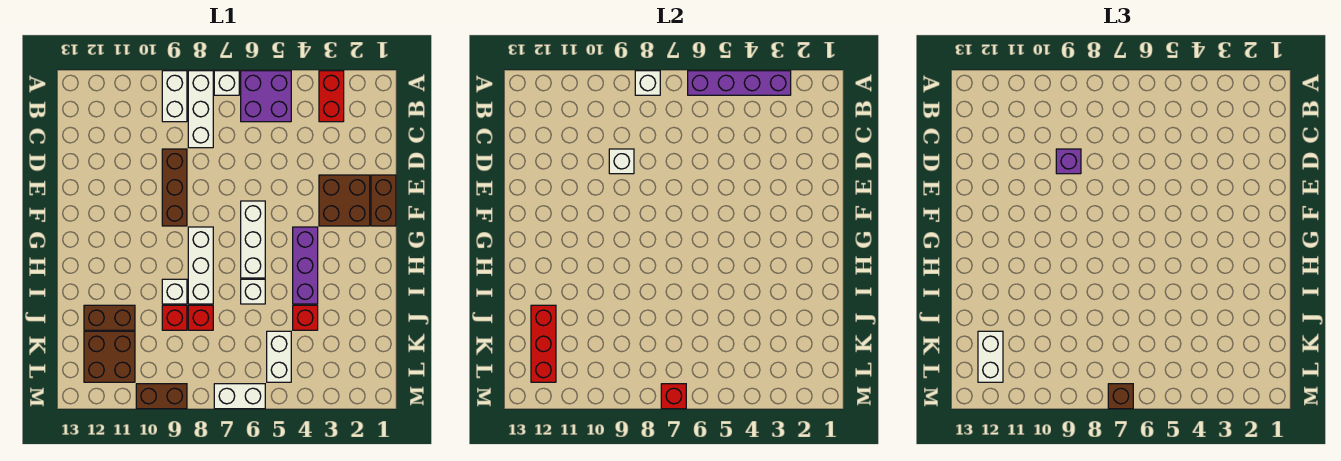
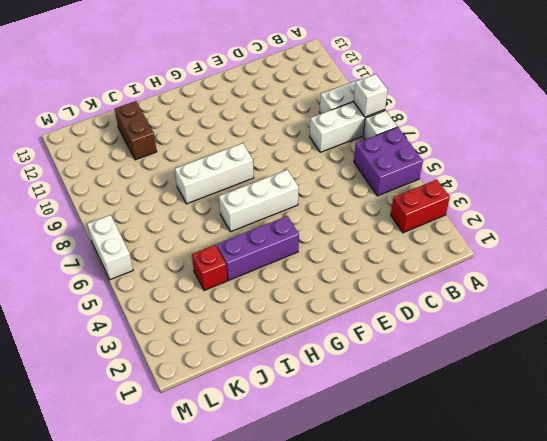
none -> brown brick D9:F9 level 1
none -> brown brick E1:F1 level 1
none -> brown brick E2:F3 level 1

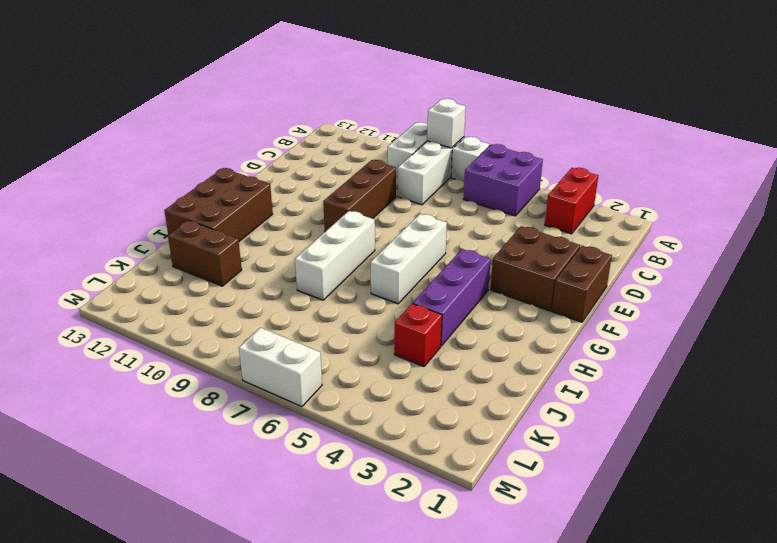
brown brick G12:I13 level 1 -> none
none -> white brick I6 level 1
none -> white brick I9 level 1
none -> red brick J8 level 1

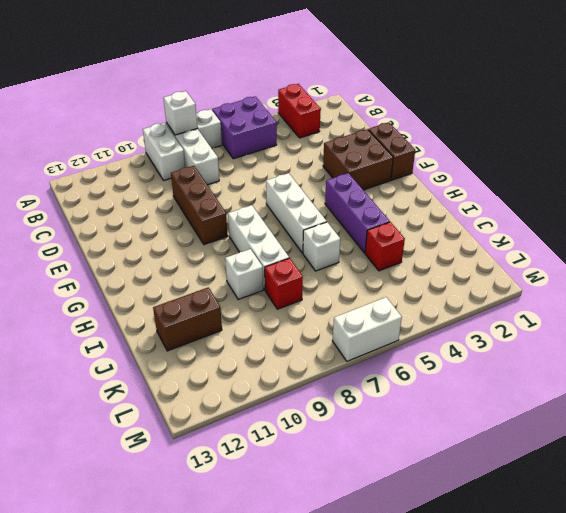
none -> red brick J9 level 1
none -> white brick K5:L5 level 1
none -> brown brick K11:L12 level 1

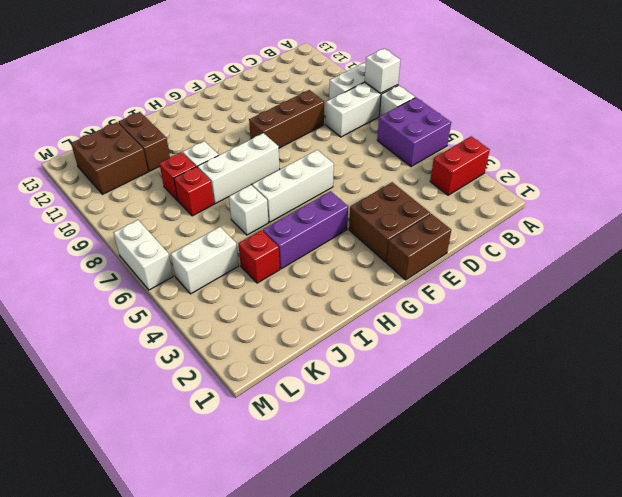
none -> brown brick M9:M10 level 1
none -> purple brick A3:A6 level 2
none -> white brick D9 level 2

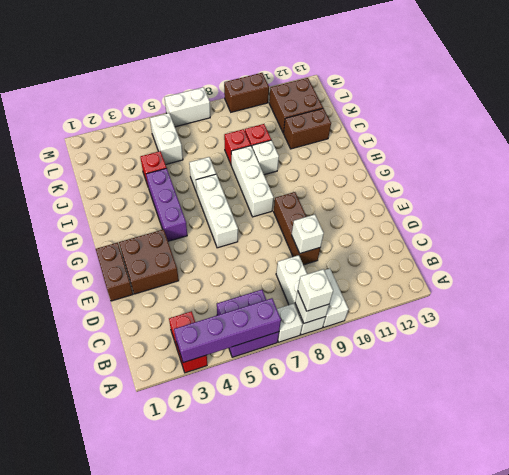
white brick A8 level 3 -> none
none -> red brick J12:L12 level 2
none -> red brick M7 level 2
none -> purple brick D9 level 3

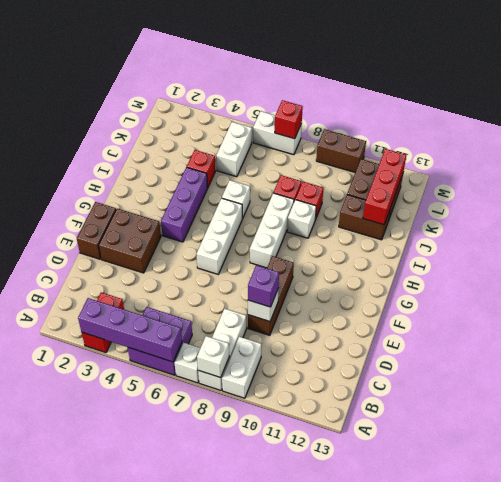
none -> white brick K12:L12 level 3
none -> brown brick M7 level 3

